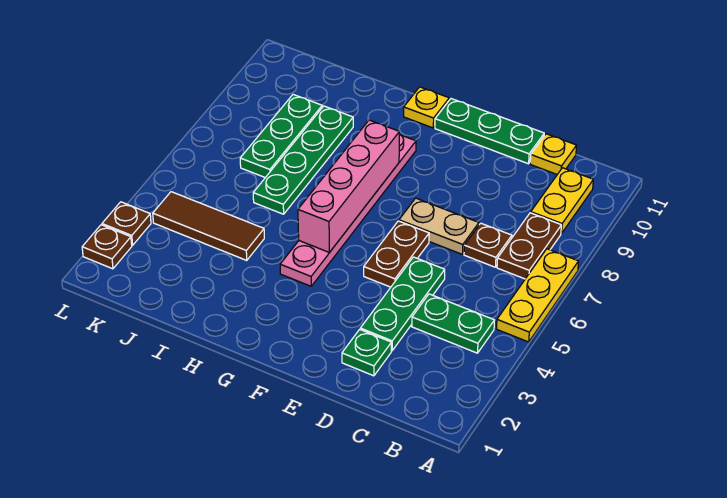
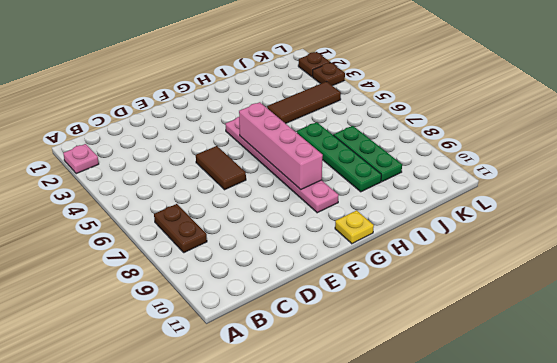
pink plate A2 level 1 -> none
brown tile E5:E6 level 1 -> brown plate E5:E6 level 1
none -> yellow plate A5:A7 level 1
none -> green plate B4:C4 level 1
none -> yellow plate B9:B10 level 1

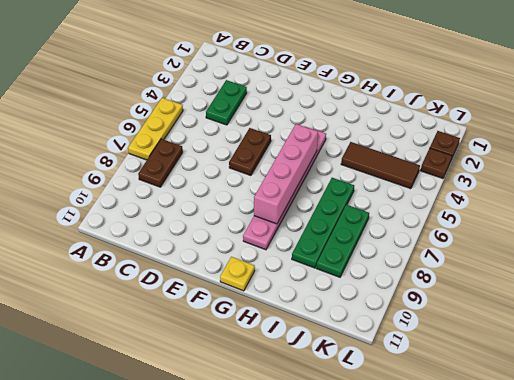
green plate C3:C4 level 1 -> green plate B4:C4 level 1
none -> yellow plate B9:B10 level 1
none -> brown plate C7 level 1
none -> yellow plate C11 level 1

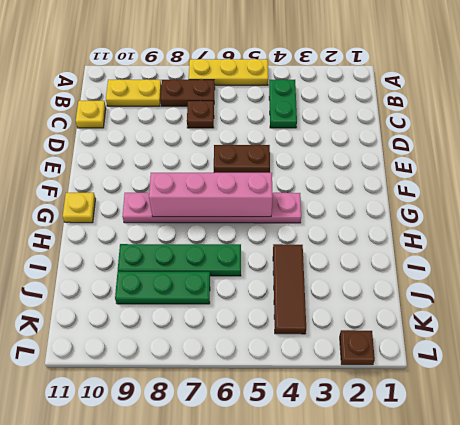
none -> green plate D2 level 1
none -> green plate D3:D5 level 1
none -> tan plate D7:E7 level 1

